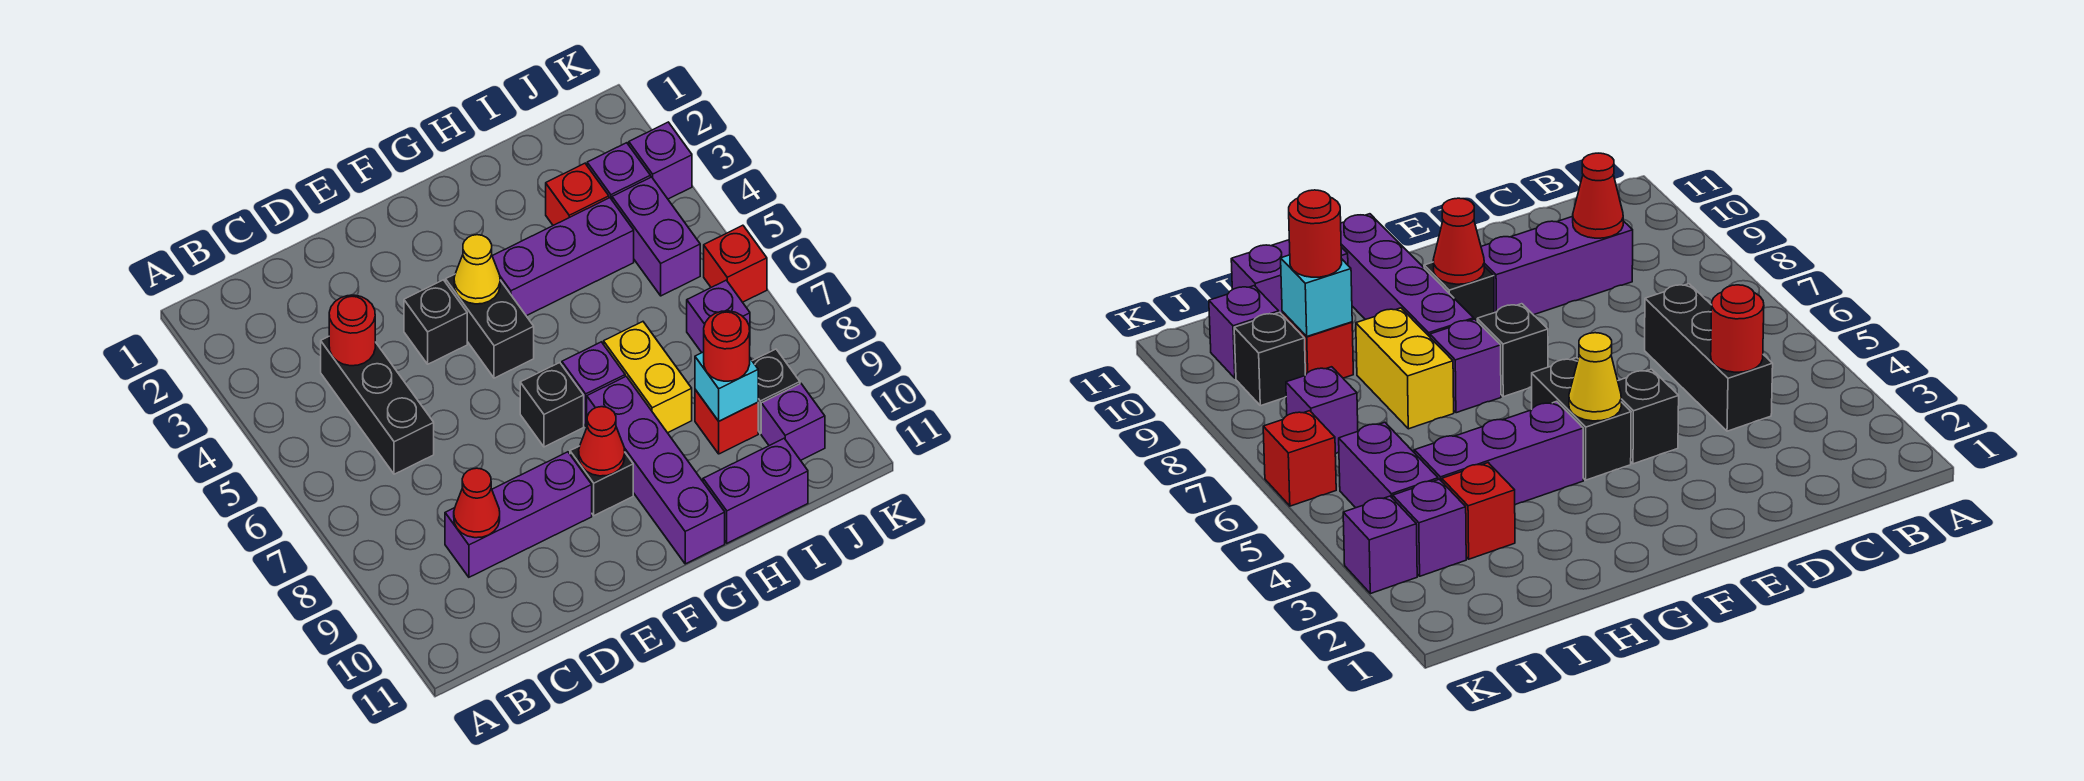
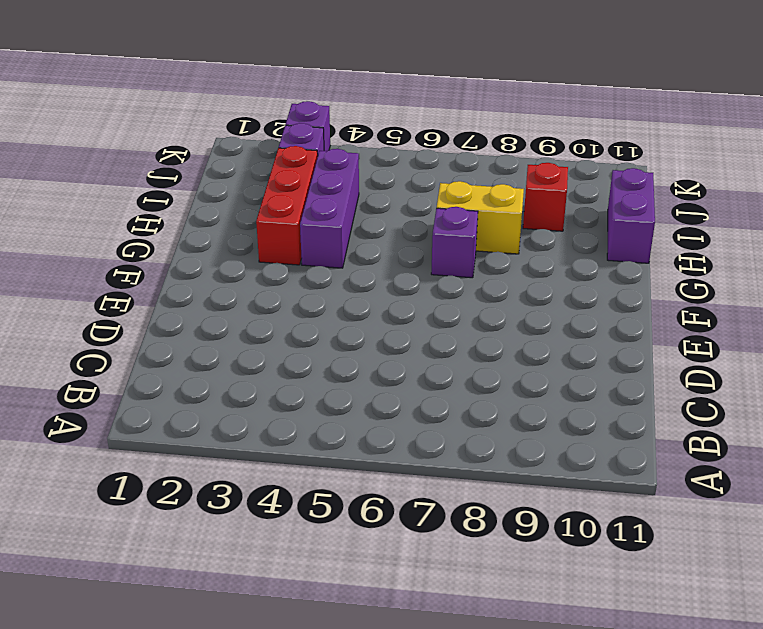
red brick G3:I3 level 1 -> red brick I3 level 1
none -> black brick C4:C6 level 1
none -> purple brick C9:E9 level 1
none -> black brick E4 level 1

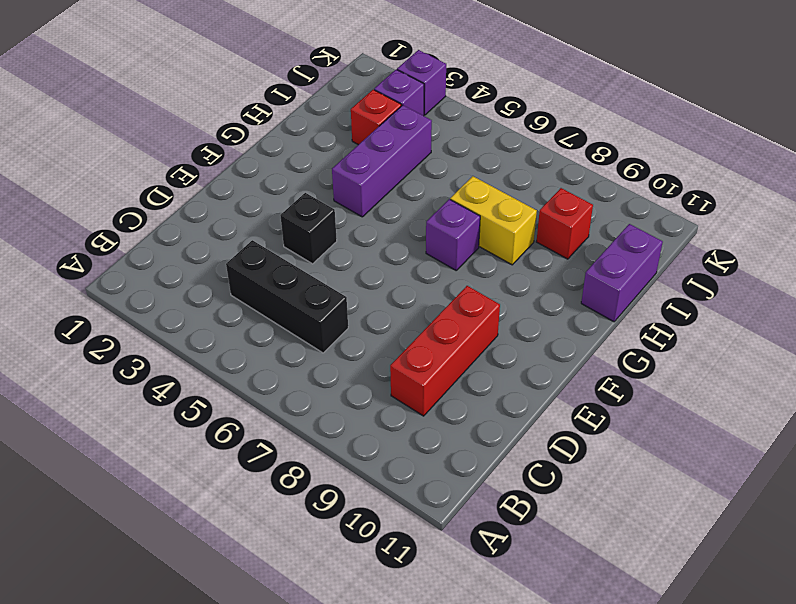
red brick C9:E9 level 1 -> purple brick C9:E9 level 1
none -> black brick F4:F5 level 1
none -> black brick F7 level 1
none -> black brick F9 level 1

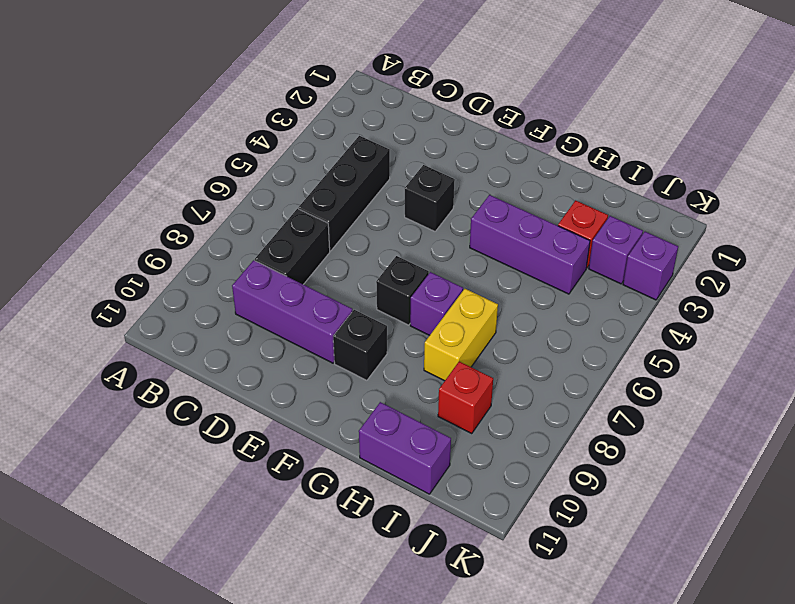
black brick C7:C8 level 1 -> black brick F4:F5 level 1
none -> purple brick G8:G11 level 1
none -> purple brick J4:J5 level 1
none -> purple brick J7 level 1

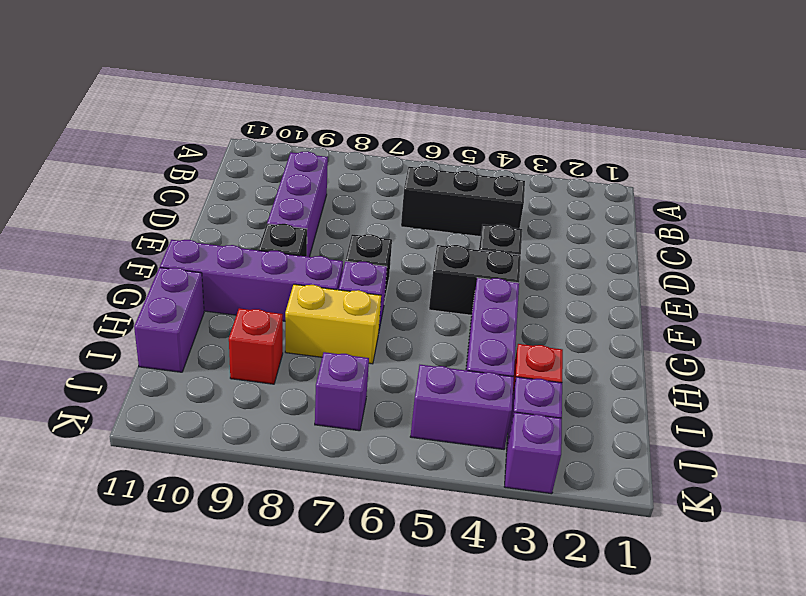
none -> black brick J9 level 1
none -> purple brick J10 level 1
none -> red brick K6 level 1

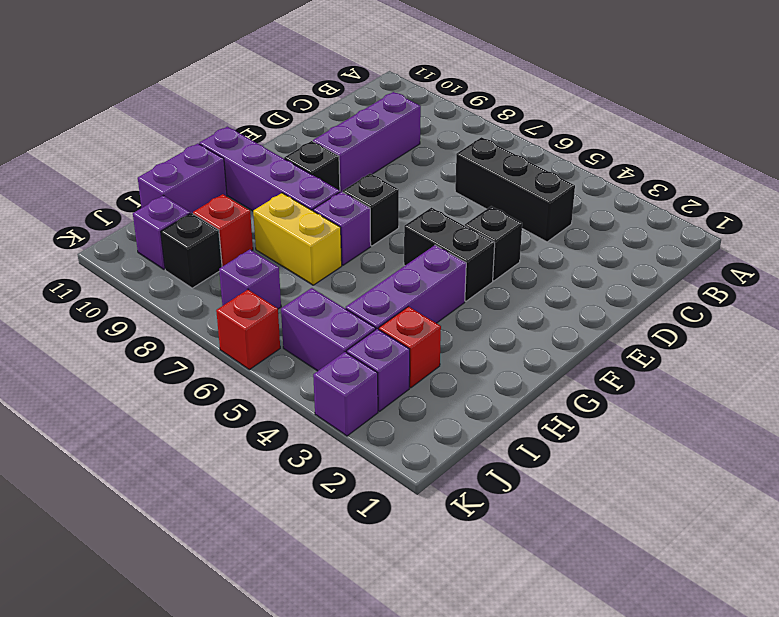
none -> red round brick C4 level 2
none -> red cone C9 level 2
none -> yellow cone F4 level 2

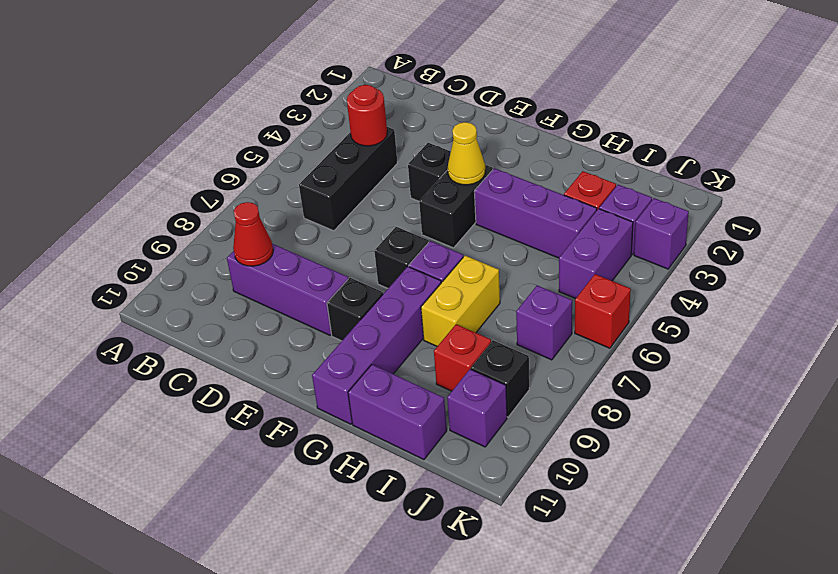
none -> red cone F9 level 2
none -> cyan brick I9 level 2
none -> red round brick I9 level 3

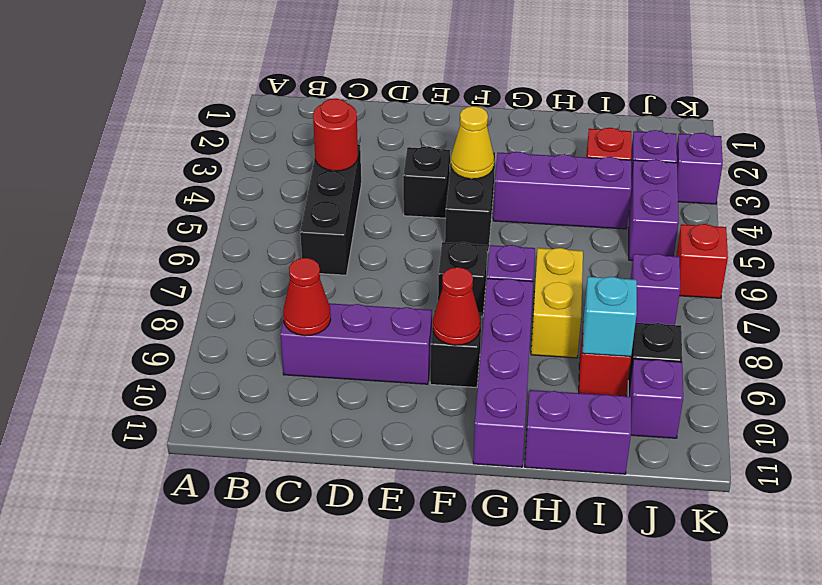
none -> red round brick I9 level 3

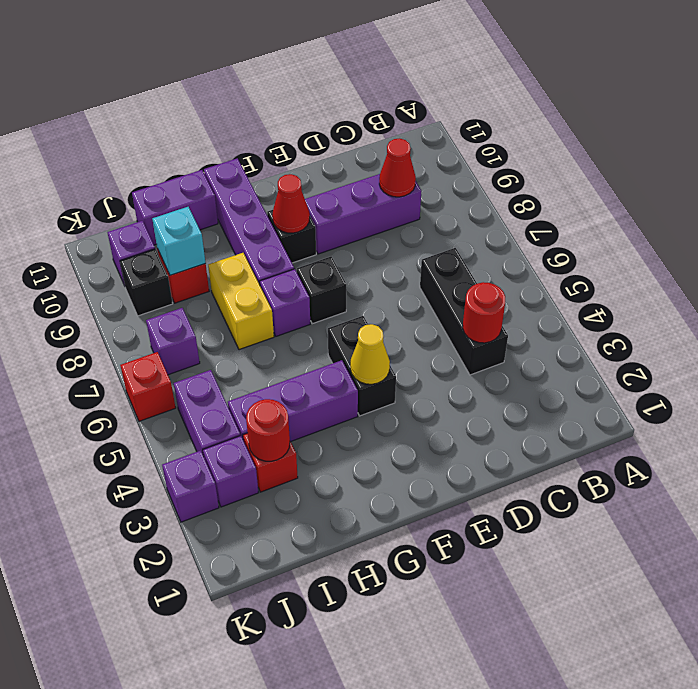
red round brick I3 level 2 -> red round brick I9 level 3
none -> black brick E4 level 1

